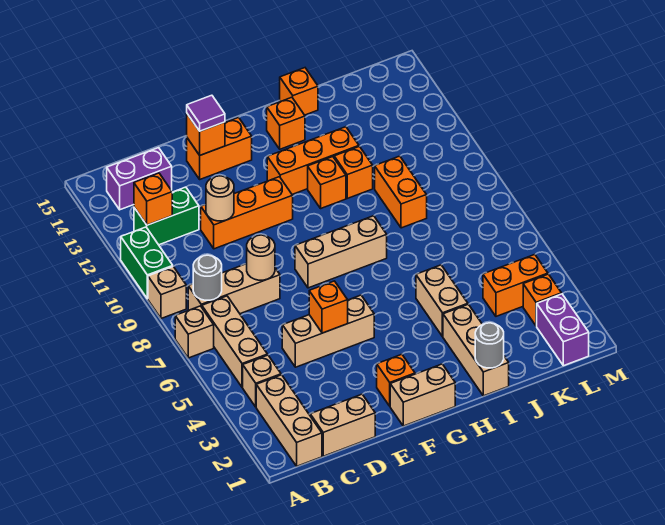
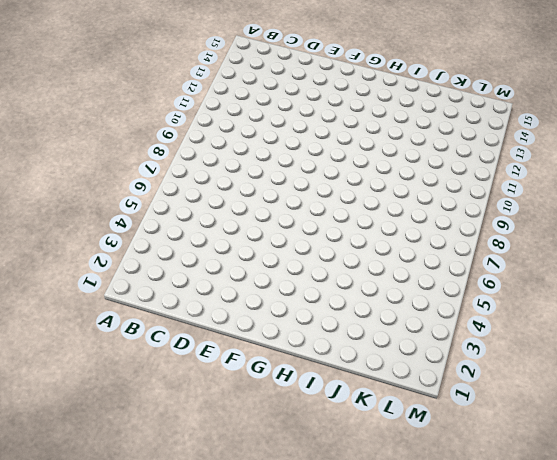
none -> tan brick A7 level 1
none -> tan brick A9 level 1
none -> green brick A10:A11 level 1
none -> tan brick B1:B3 level 1

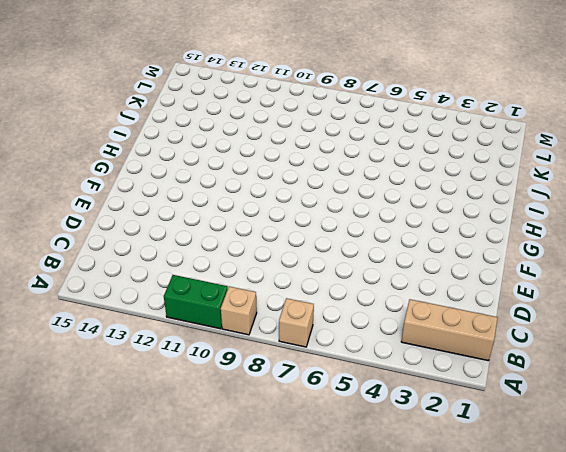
none -> tan brick B4 level 1
none -> tan brick B5:B7 level 1
none -> tan brick B8:D8 level 1
none -> green brick B12:C12 level 1

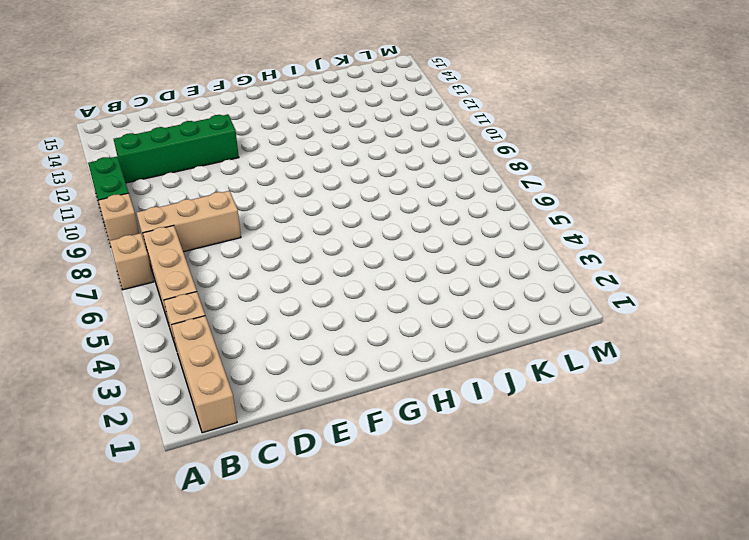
green brick B12:E12 level 1 -> green brick B12:C12 level 1
none -> purple brick B14:C14 level 1
none -> tan brick C1:D1 level 1
none -> tan brick D5:F5 level 1
none -> orange brick D11:F11 level 1

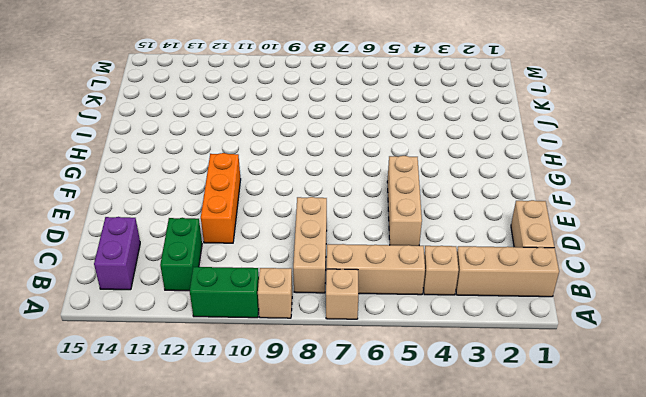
none -> orange brick E14:F14 level 1
none -> tan brick F1:G1 level 1
none -> orange brick F2 level 1
none -> tan brick F8:H8 level 1

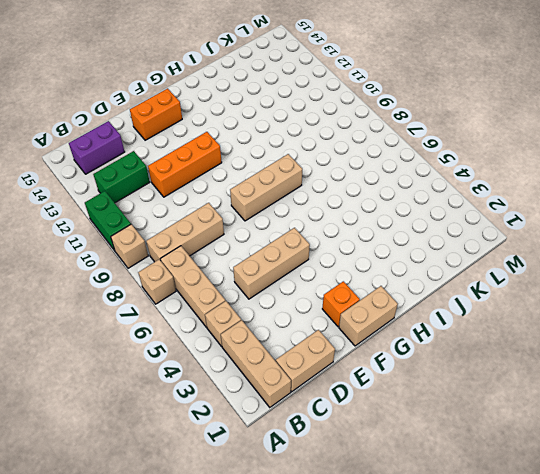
none -> orange brick G12:I12 level 1
none -> orange brick H11 level 1
none -> orange brick H14 level 1
none -> tan brick I1:I3 level 1

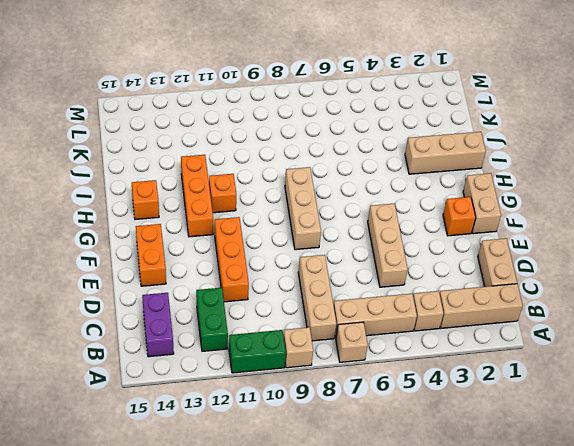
none -> tan brick I4:I5 level 1
none -> orange brick I11 level 1
none -> orange brick I15 level 1
none -> orange brick J9:J10 level 1

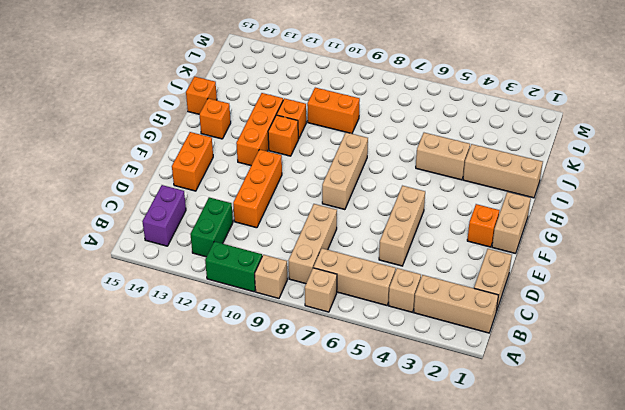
none -> orange brick K4:L4 level 1
none -> purple brick L1:L2 level 1
none -> orange brick L3 level 1
none -> grey round brick B8 level 2

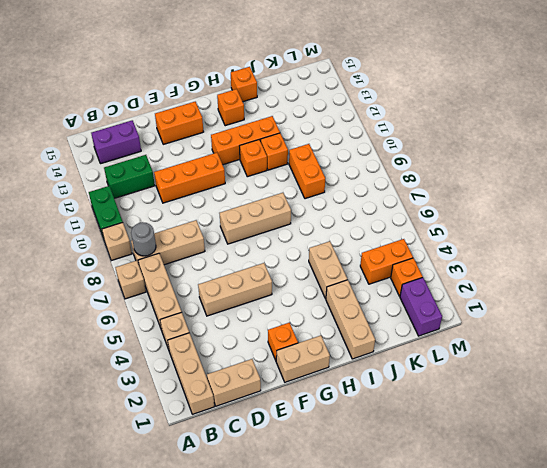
none -> orange brick B12 level 2
none -> tan round brick D8 level 2
none -> tan round brick D11 level 2
none -> orange brick E5 level 2

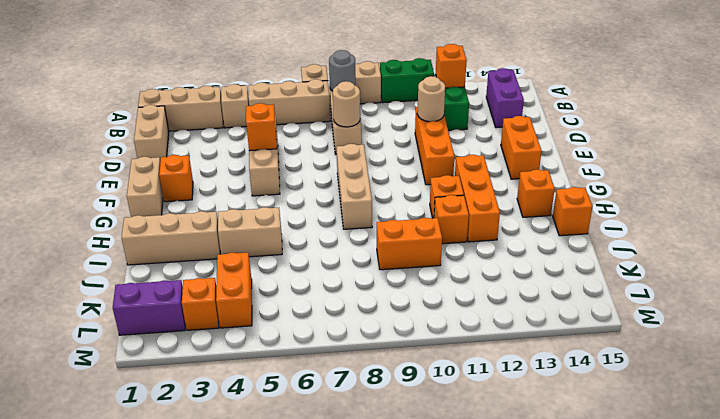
none -> orange brick E14 level 2
none -> grey round brick I1 level 2
none -> purple tile E14 level 3

